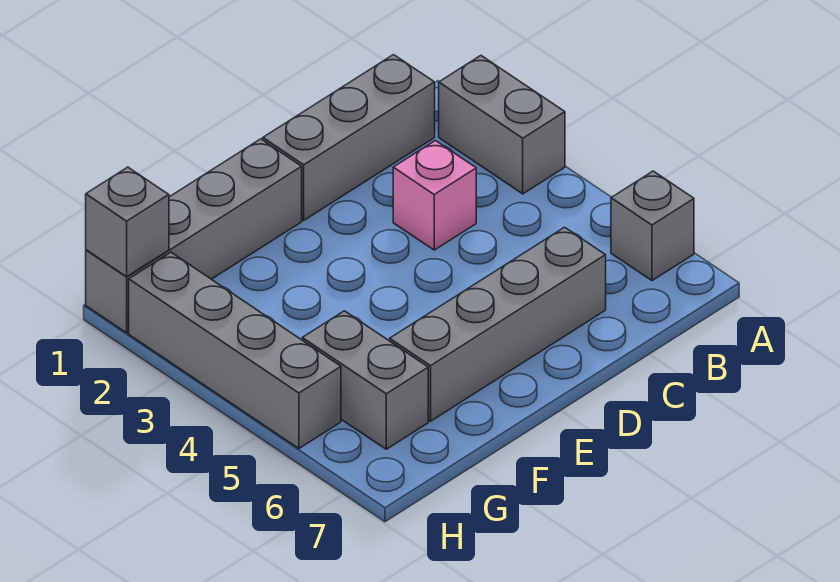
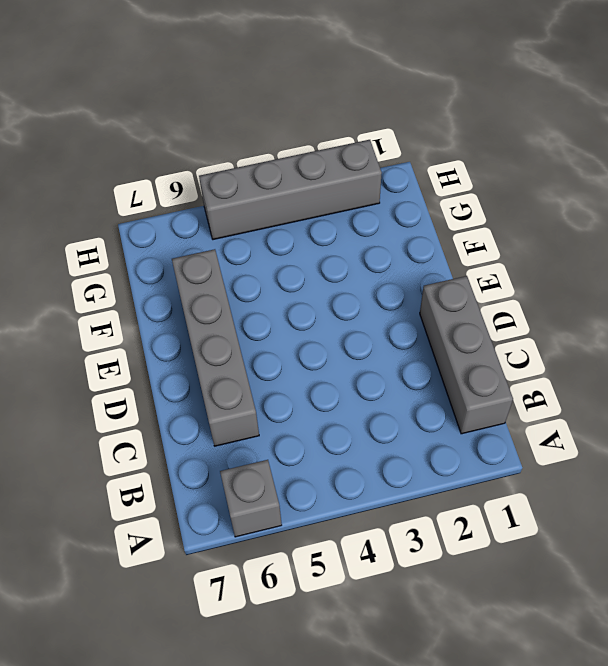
none -> grey brick A2:A3 level 1
none -> pink brick C3 level 1

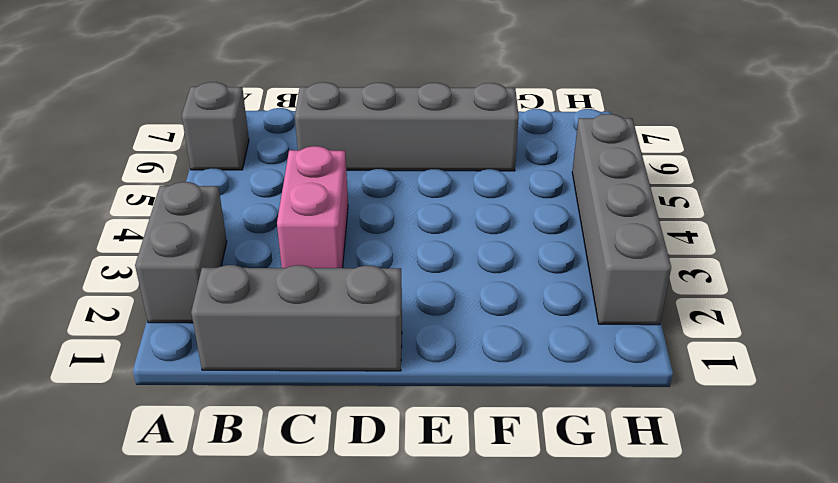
pink brick C3:C4 level 1 -> pink brick C3 level 1
none -> grey brick E1:H1 level 1
none -> grey brick G5:G6 level 1

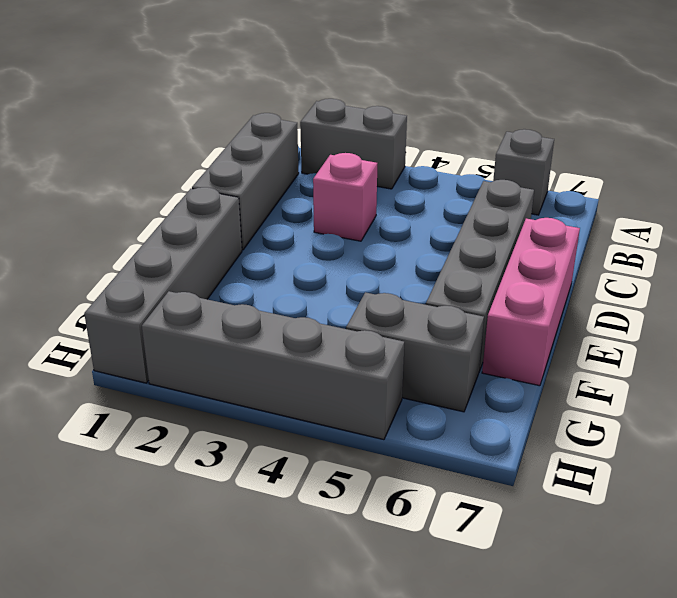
pink brick D7:F7 level 1 -> none
none -> grey brick H1 level 2

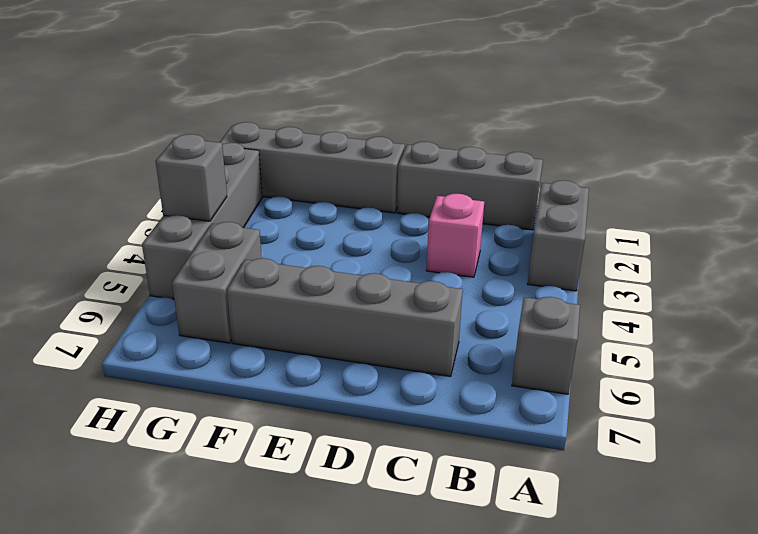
grey brick H4 level 2 -> grey brick H1 level 2

